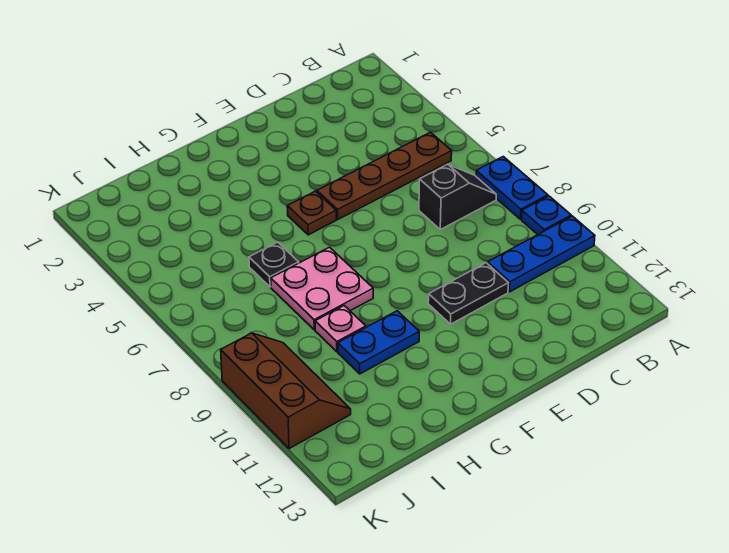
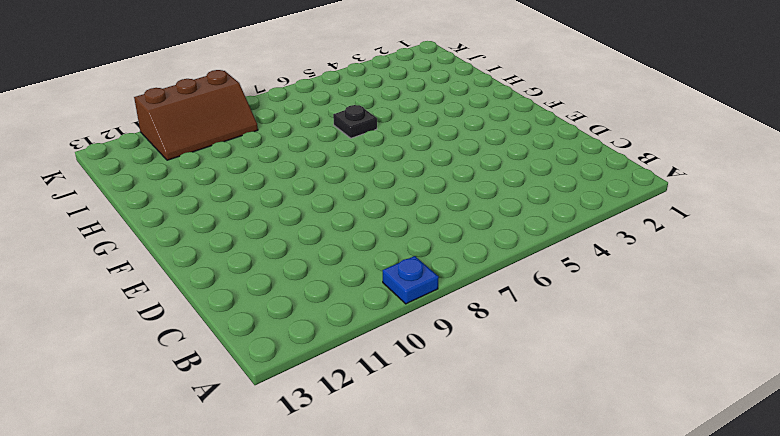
none -> blue plate A7:A8 level 1
none -> blue plate A10:C10 level 1
none -> brown plate B5:E5 level 1

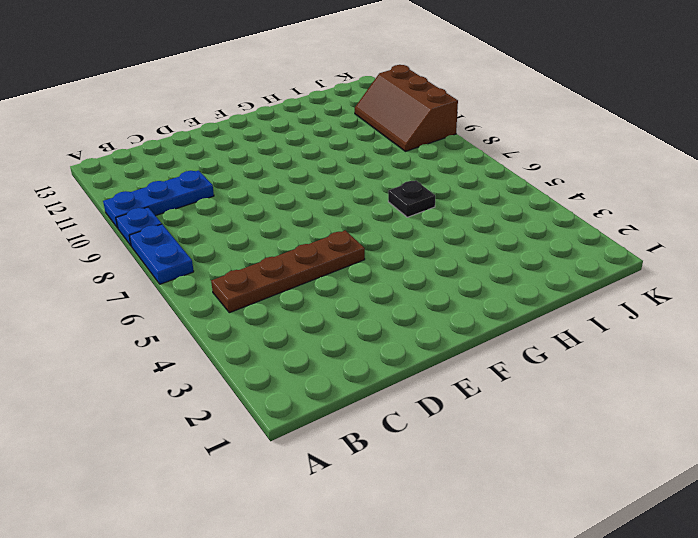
none -> black slope B7:C7 level 1 top C
none -> black plate D10:E10 level 1
none -> brown plate F5 level 1

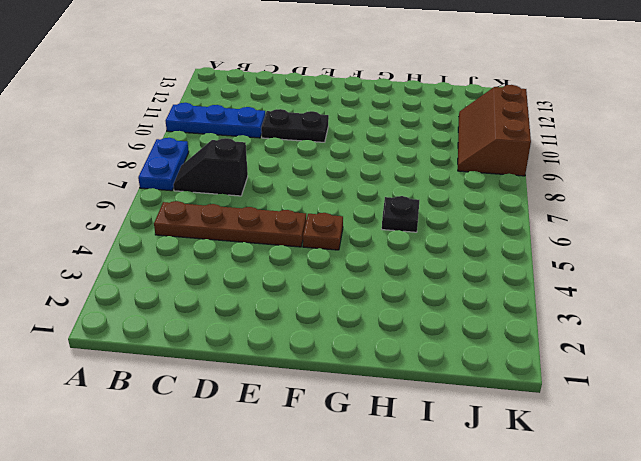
none -> blue plate A9 level 1
none -> pink plate G7:H8 level 1
none -> blue plate G10:H10 level 1

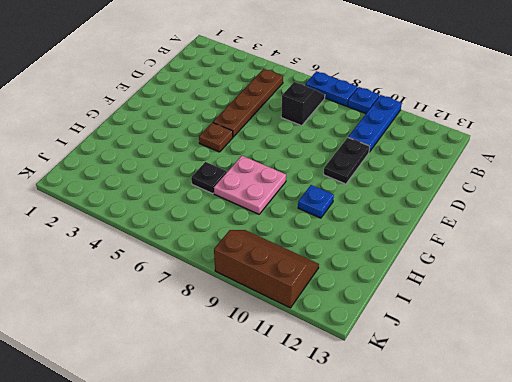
blue plate G10 level 1 -> blue plate G10:H10 level 1
none -> pink plate H9 level 1

